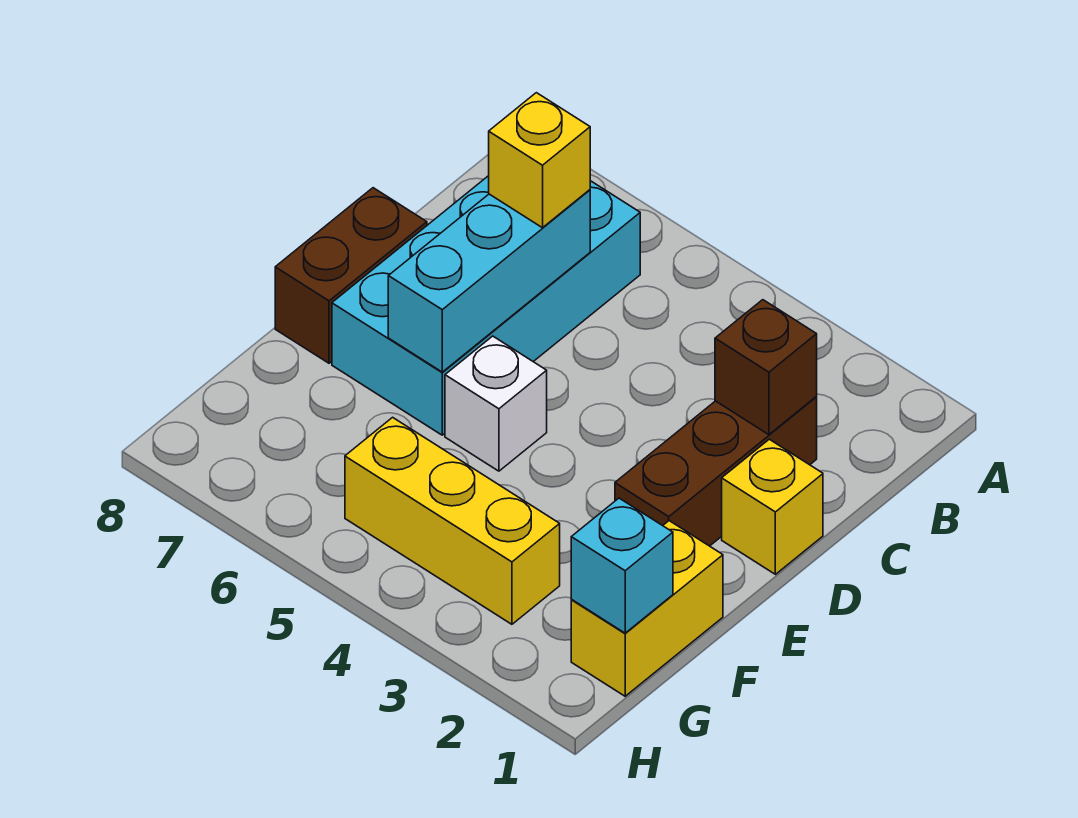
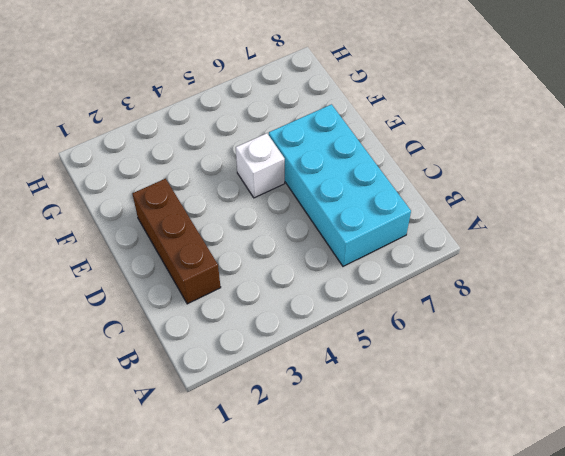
none -> yellow brick D1 level 1
none -> brown brick D8:E8 level 1

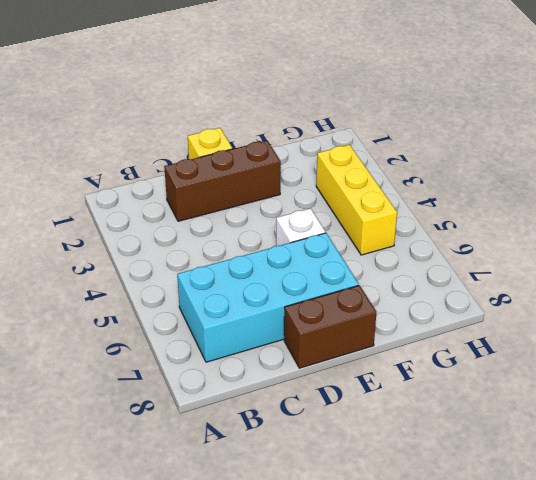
none -> yellow brick F1:G1 level 1
none -> brown brick C2 level 2

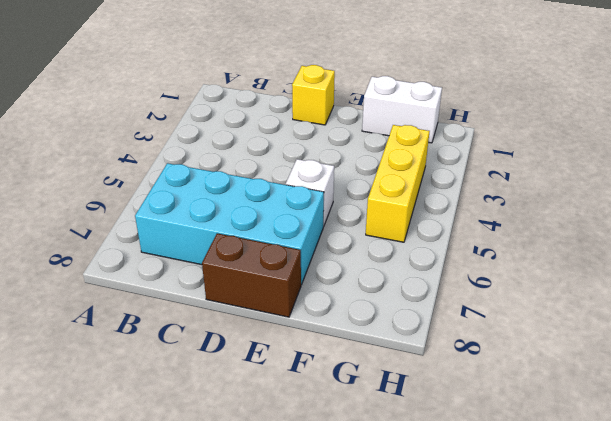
white brick F1:G1 level 1 -> yellow brick F1:G1 level 1
none -> brown brick C2:E2 level 1
none -> brown brick C2 level 2

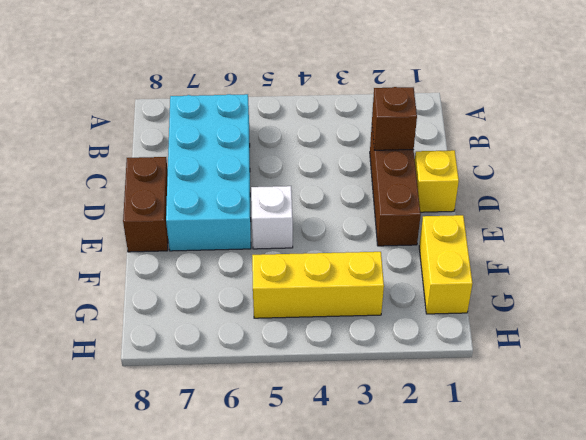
none -> cyan brick C6:E6 level 2
none -> cyan brick G1 level 2

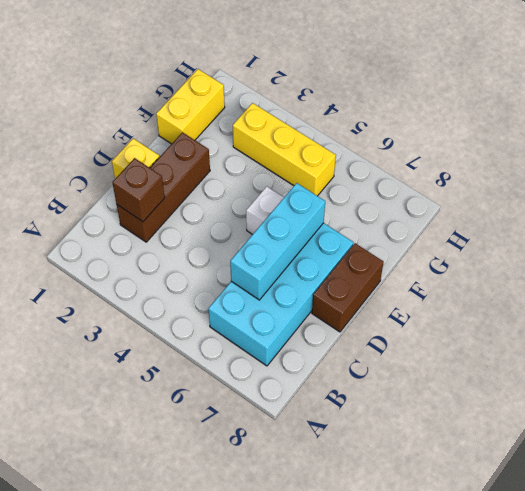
none -> cyan brick G1 level 2
none -> yellow brick C6 level 3

